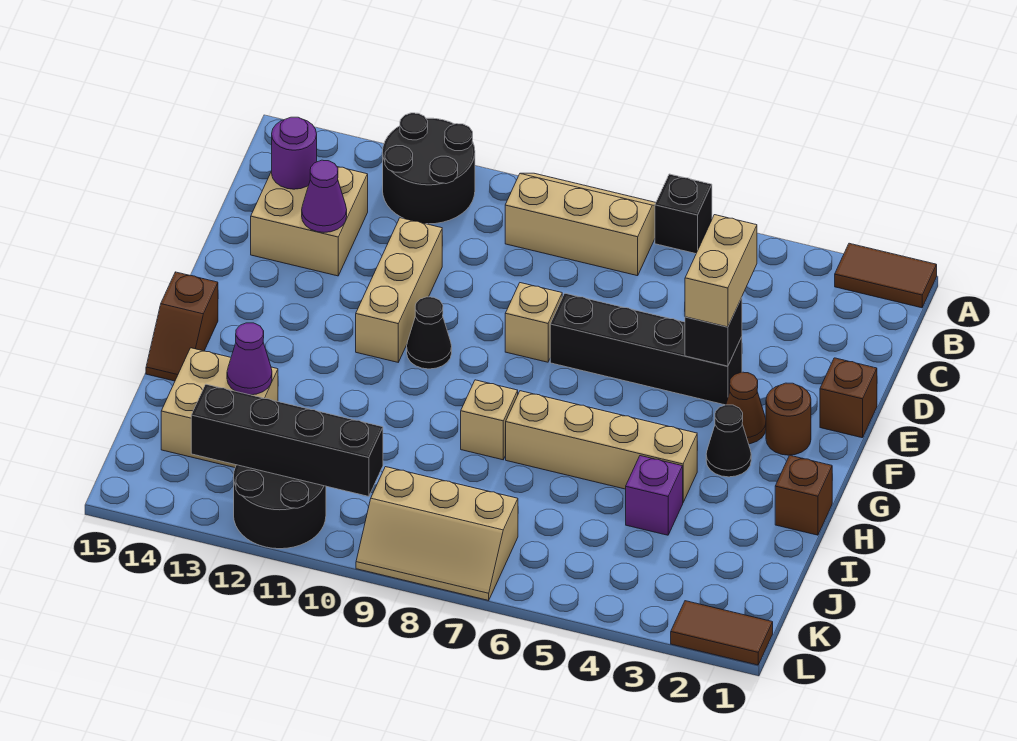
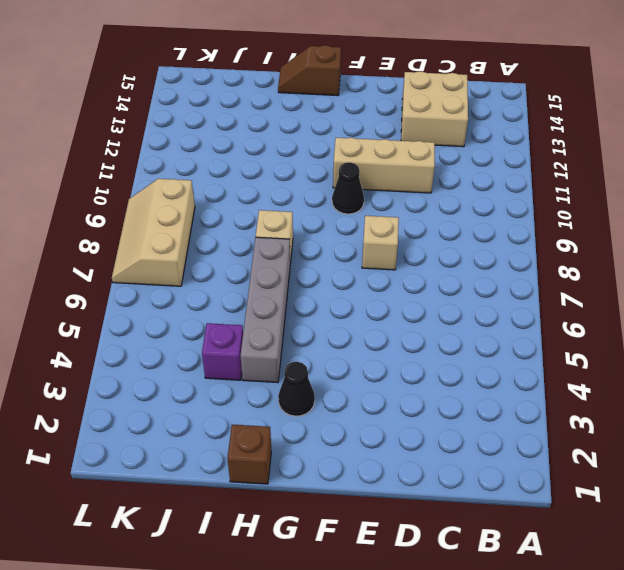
grey brick H4:H7 level 1 -> tan brick H4:H7 level 1
none -> brown tile A1:A2 level 1
none -> black brick A6 level 1
none -> tan slope A7:B9 level 1 top B

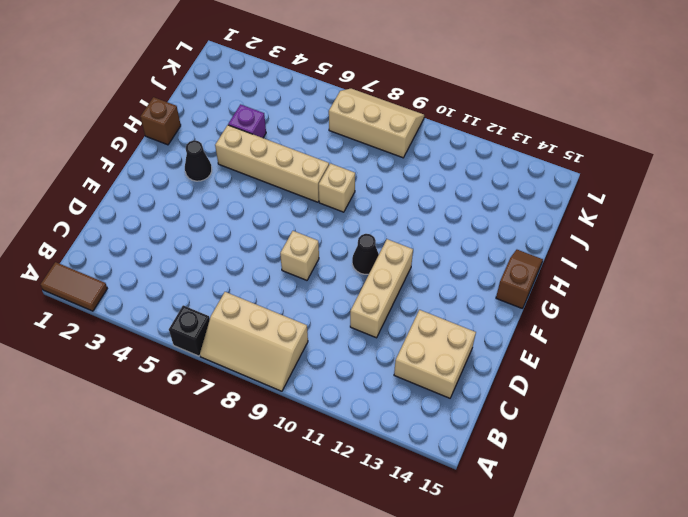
none -> black round brick A11:B12 level 1
none -> brown brick E1 level 1
none -> black brick E4:E7 level 1

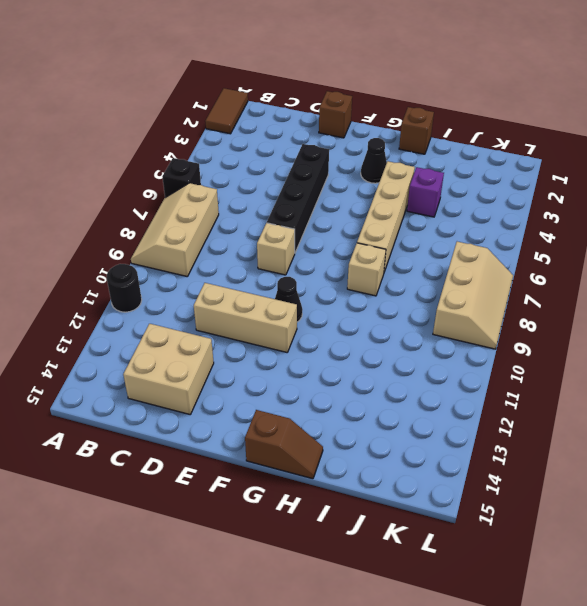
black round brick A11 level 1 -> black round brick A11:B12 level 1
none -> brown round brick F2 level 1
none -> brown cone F3 level 1
none -> tan brick I13:J14 level 1

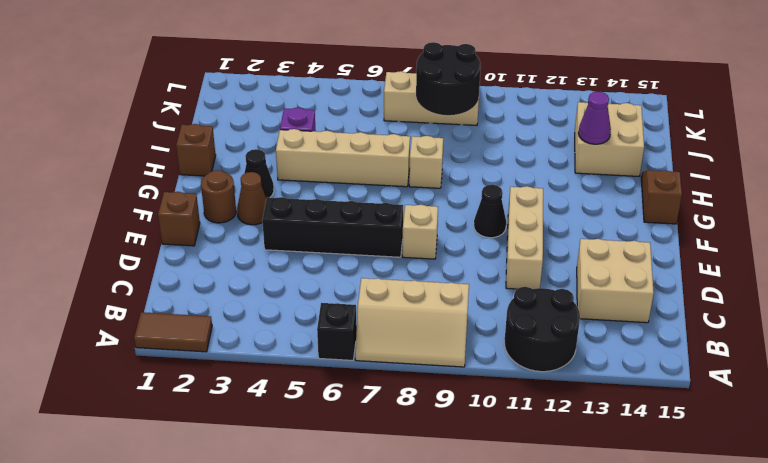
black round brick J8:K9 level 2 -> black round brick K11:L12 level 1
none -> brown tile L1:L2 level 1
none -> purple round brick C14 level 2
none -> purple cone D13 level 2

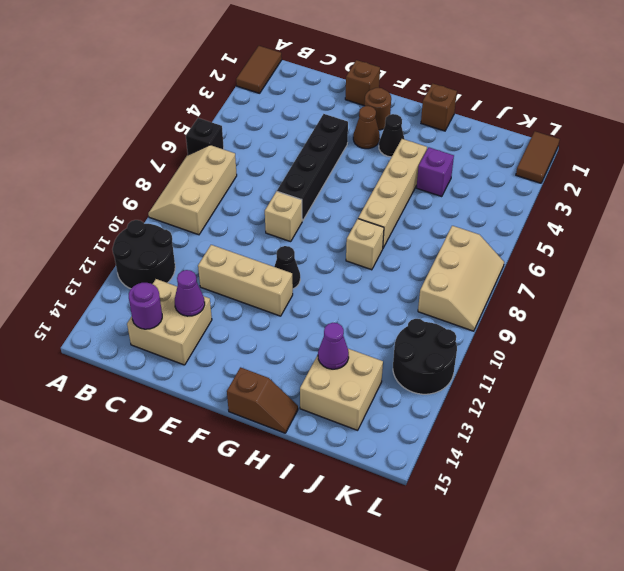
none -> black brick E4 level 2
none -> black brick K10:K13 level 2
none -> tan brick D4:E4 level 3

